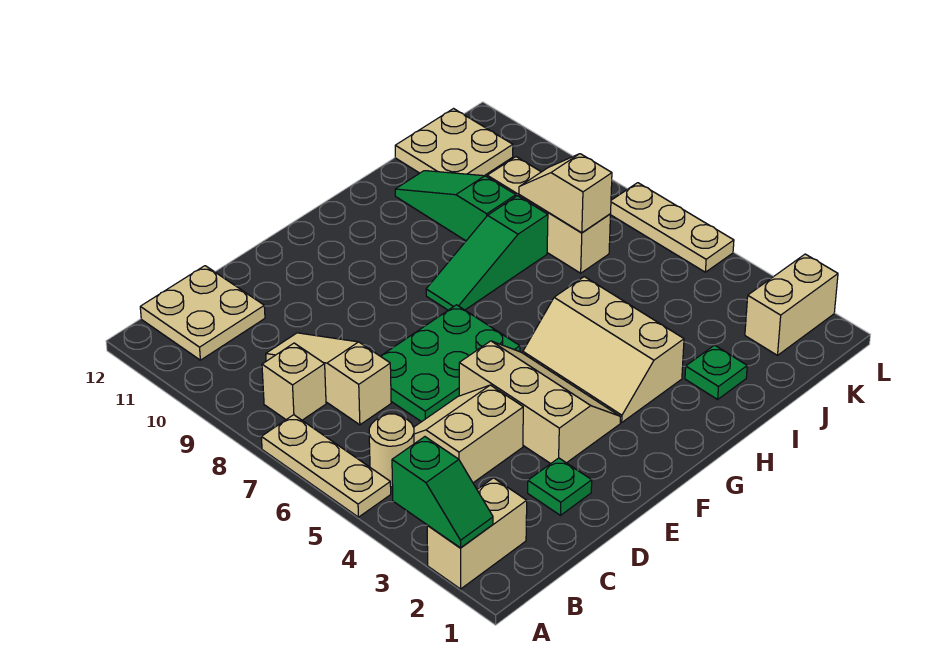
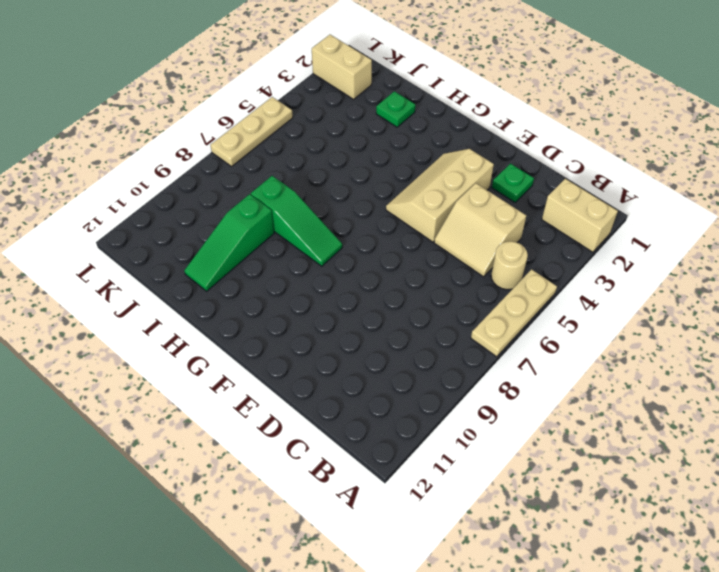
none -> tan brick B8 level 1
none -> tan plate B11:C12 level 1
none -> tan slope C7:C9 level 1 top 7

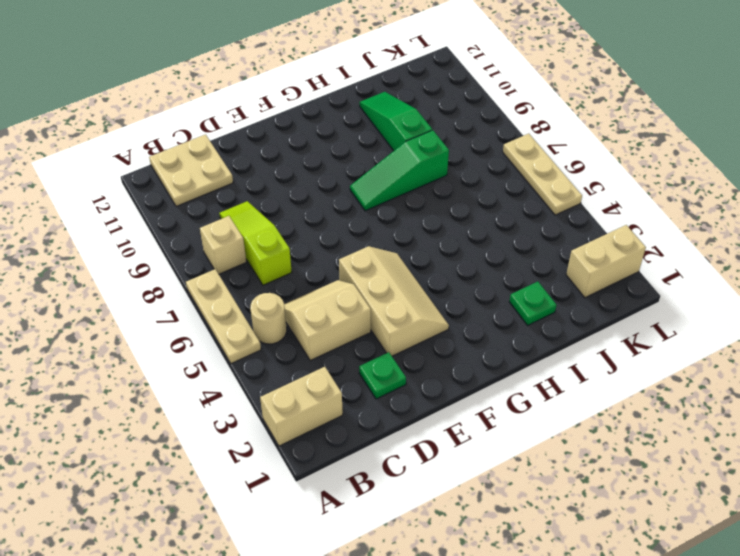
lime slope C7:C9 level 1 top 7 -> tan slope C7:C9 level 1 top 7
none -> green plate D6:F7 level 1
none -> tan slope G3:H5 level 1 top H
none -> tan brick J7:J9 level 1

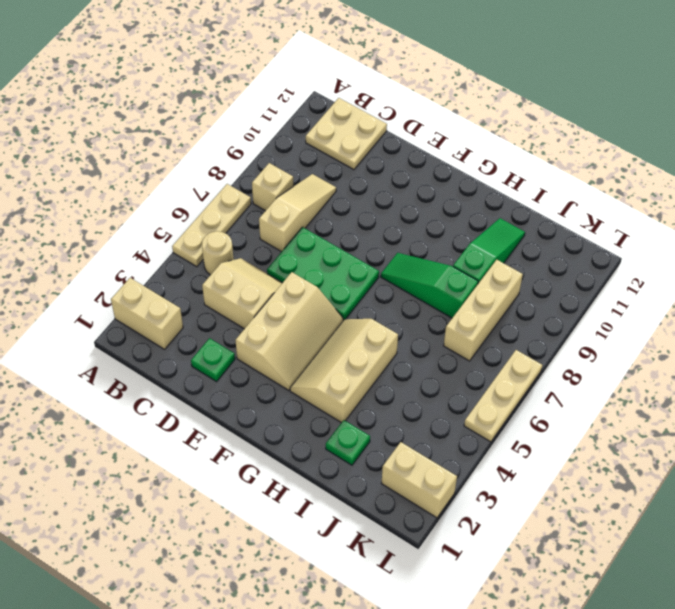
none -> tan plate J11:K12 level 1
none -> green slope A2:A3 level 2 top 3
none -> tan slope J7:J8 level 2 top 7

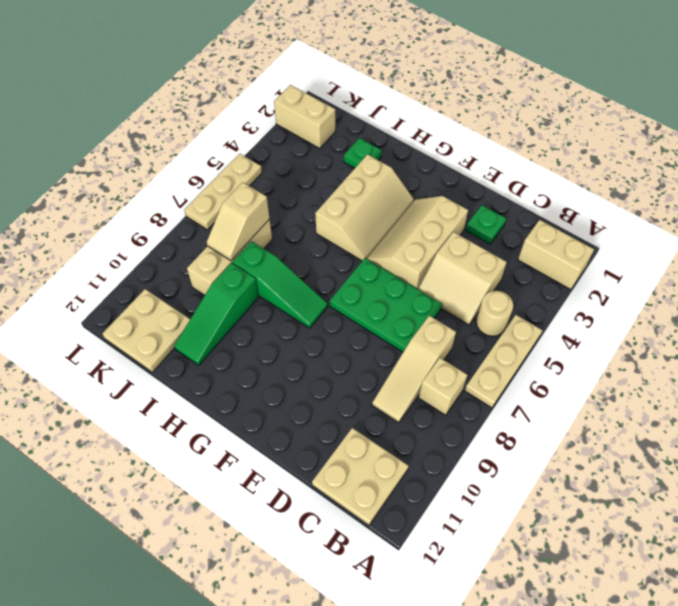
none -> green slope A2:A3 level 2 top 3

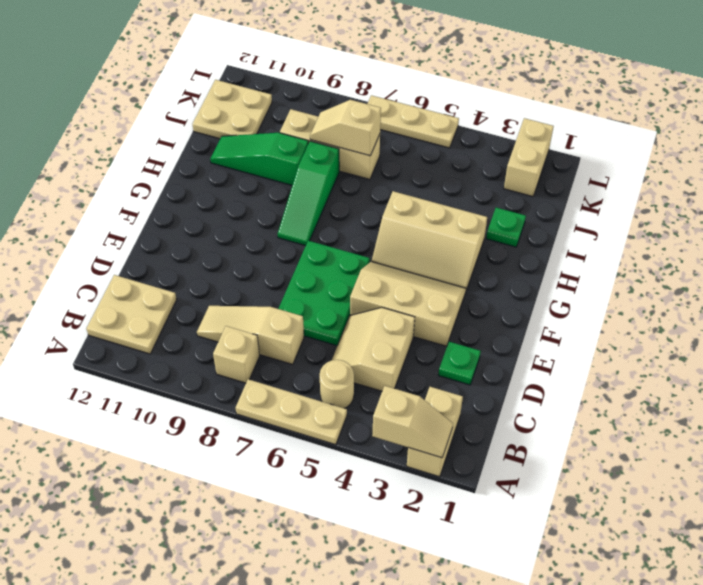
tan slope A2:A3 level 2 top 3 -> green slope A2:A3 level 2 top 3

